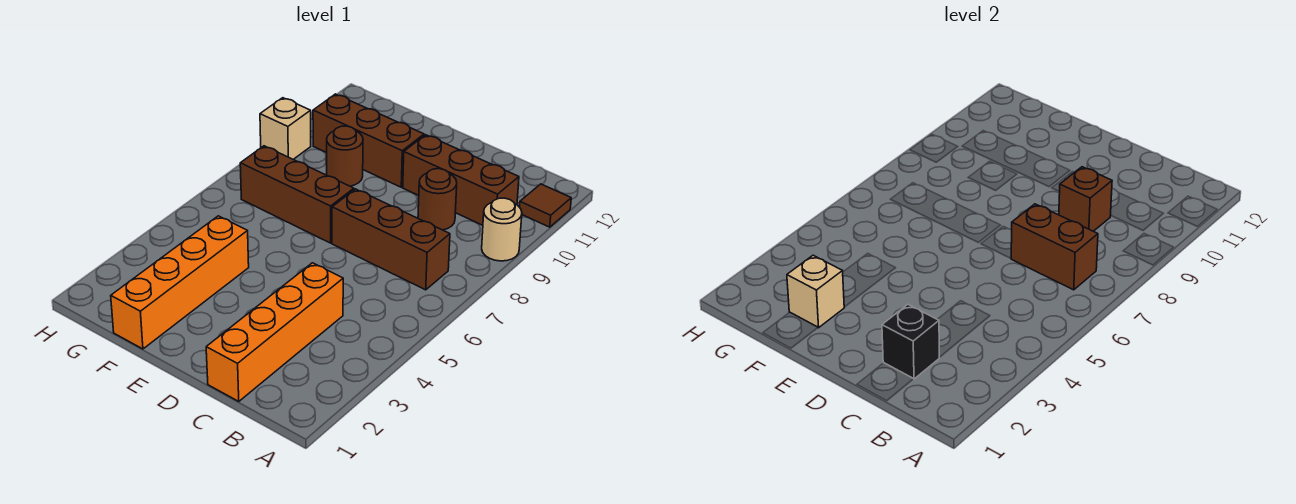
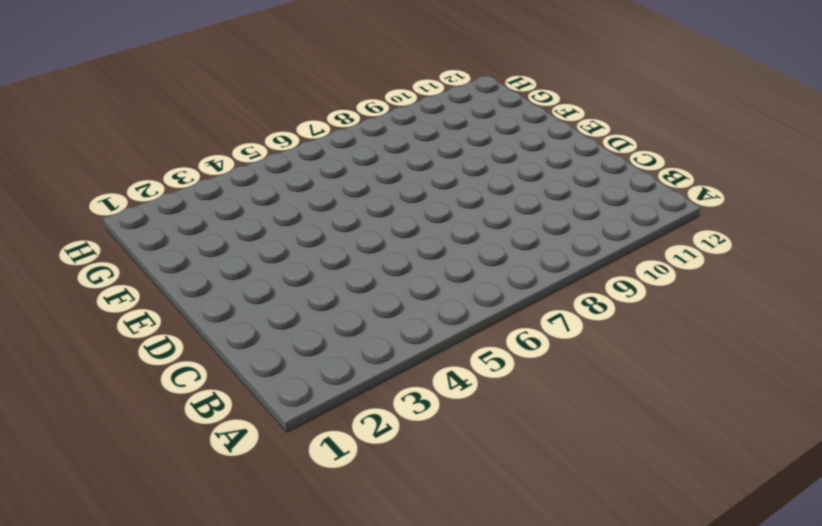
none -> tan round brick A9 level 1
none -> brown tile A11 level 1
none -> brown brick B7:D7 level 1

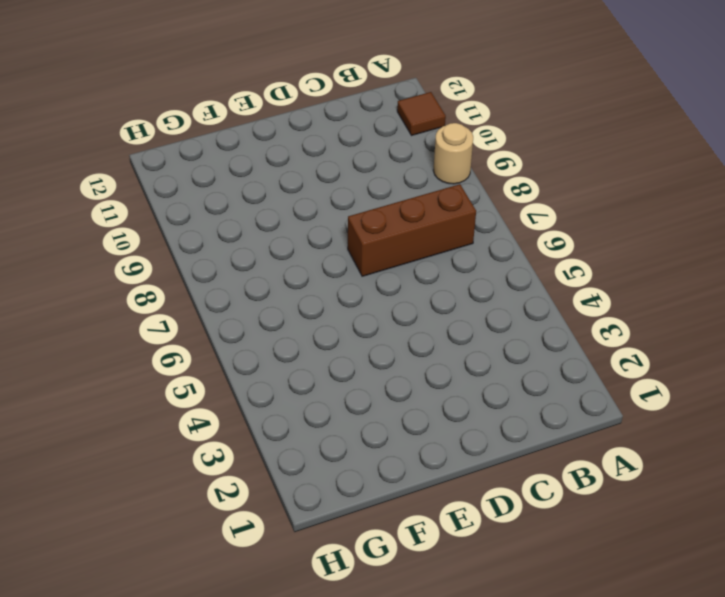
none -> brown brick B10:D10 level 1
none -> orange brick C1:C4 level 1
none -> brown round brick C9 level 1

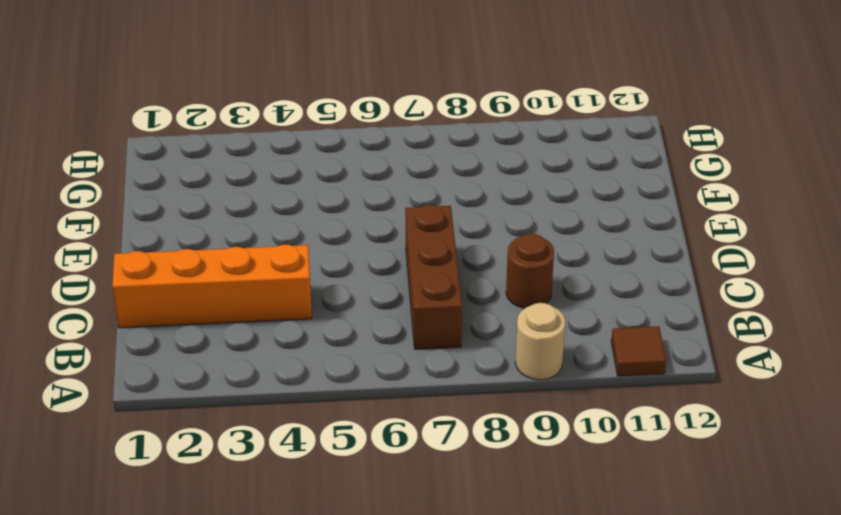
none -> brown brick B10:D10 level 1
none -> brown brick E7:G7 level 1
none -> brown brick E10:G10 level 1

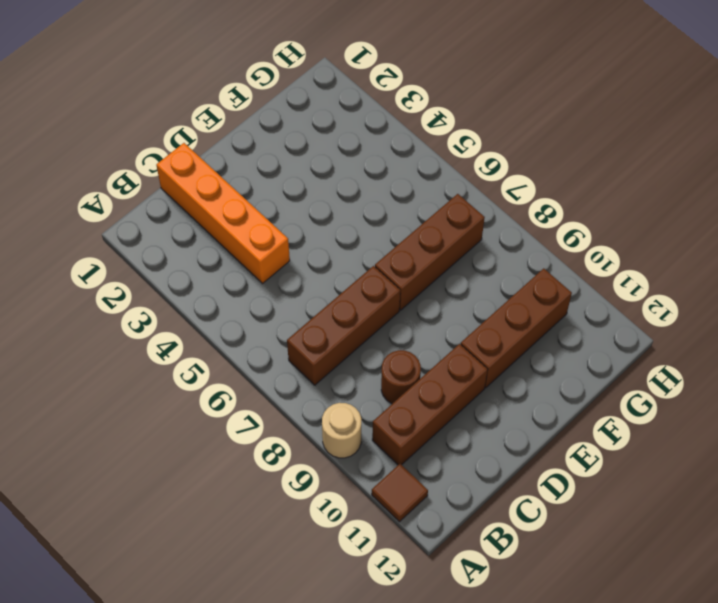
none -> orange brick F1:F4 level 1
none -> brown round brick F9 level 1
none -> tan brick H9 level 1

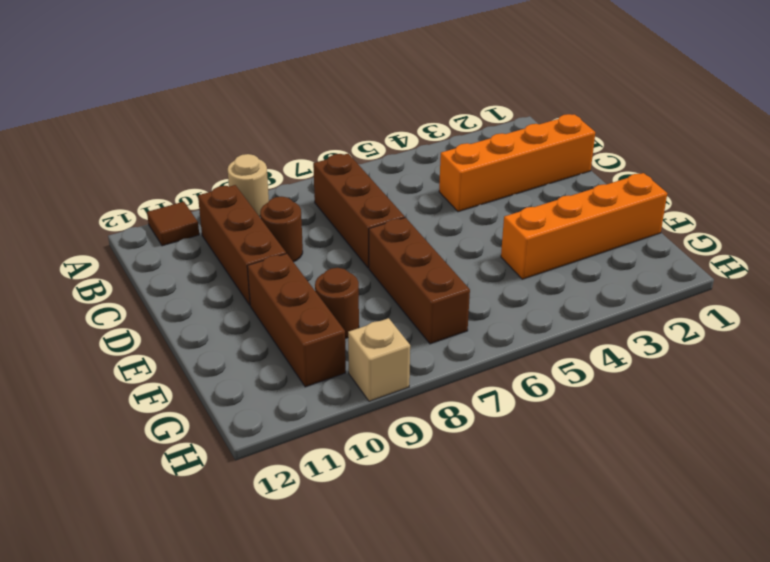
none -> brown brick B7:C7 level 2
none -> black brick C2 level 2
none -> brown brick C9 level 2

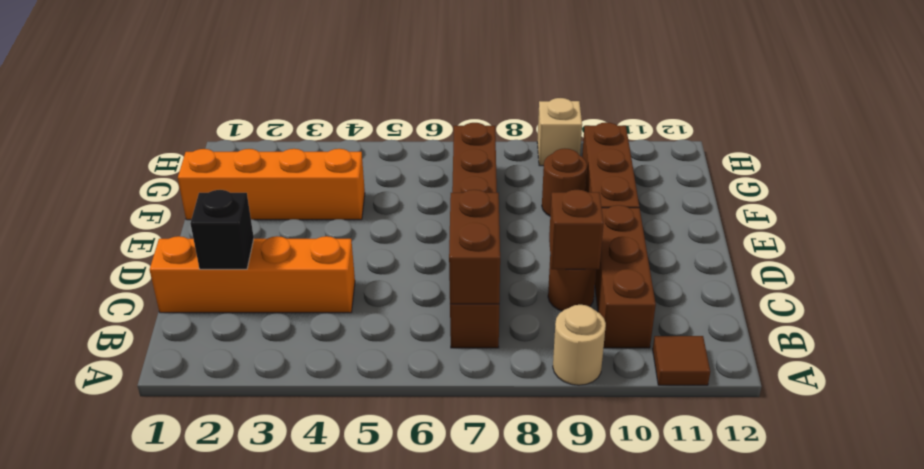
none -> tan brick F2 level 2

